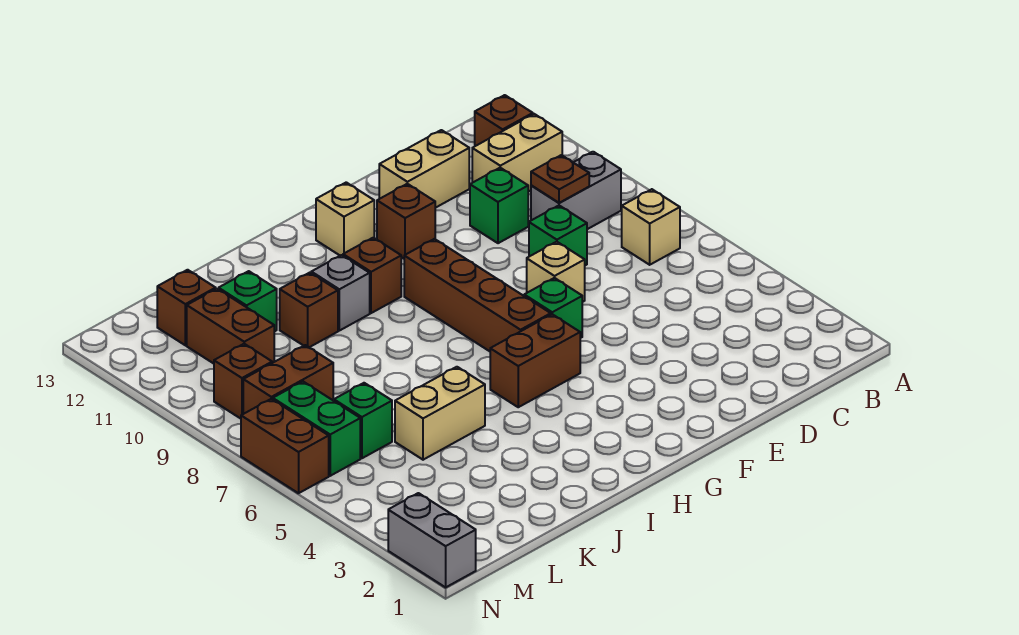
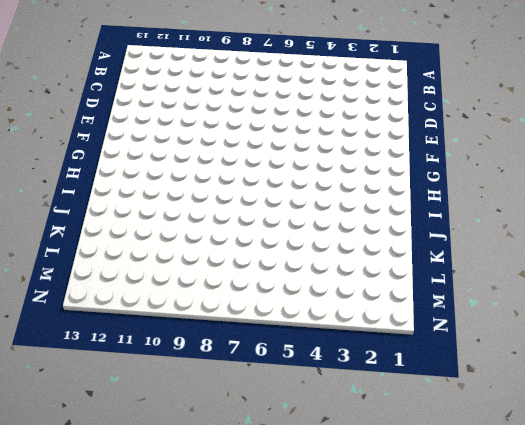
none -> tan brick B7 level 1
none -> grey brick B9:C9 level 1
none -> tan brick B11:C11 level 1

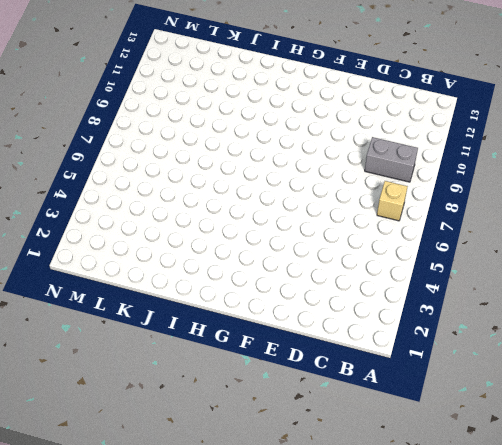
none -> tan brick B11:C11 level 1
none -> brown brick B12 level 1
none -> green brick D8 level 1

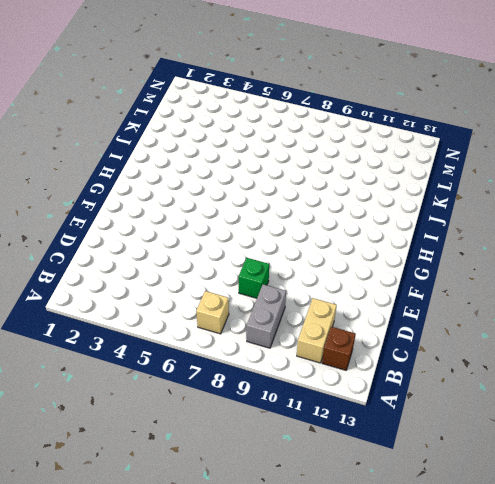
none -> green brick D10 level 1
none -> tan brick D12:E12 level 1
none -> tan brick E7 level 1

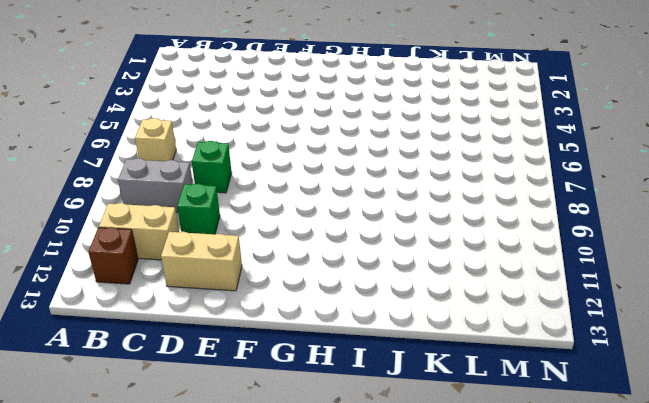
none -> tan brick E7 level 1
none -> green brick F6 level 1
none -> brown brick F11 level 1

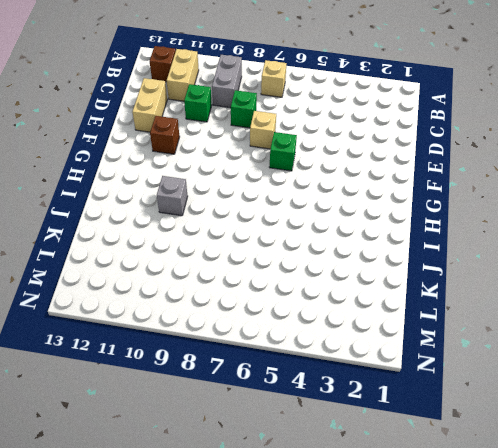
none -> brown brick G5:H5 level 1
none -> brown brick G6:G9 level 1
none -> tan brick G12 level 1

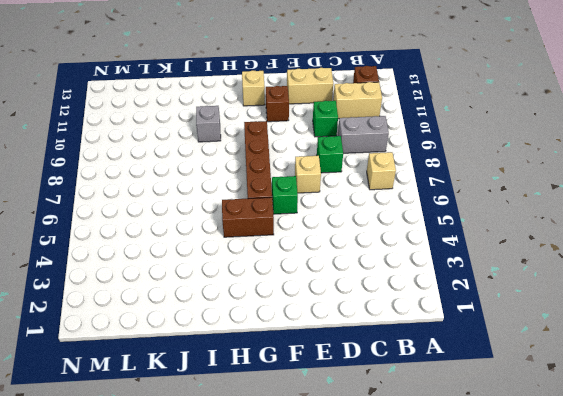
none -> brown brick H10 level 1
none -> tan brick J5:K5 level 1
none -> brown brick J10 level 1

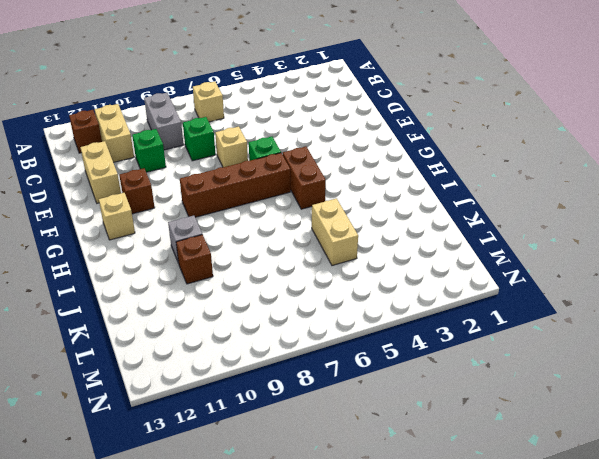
none -> brown brick H10 level 1
none -> green brick K11 level 1
none -> green brick L6 level 1

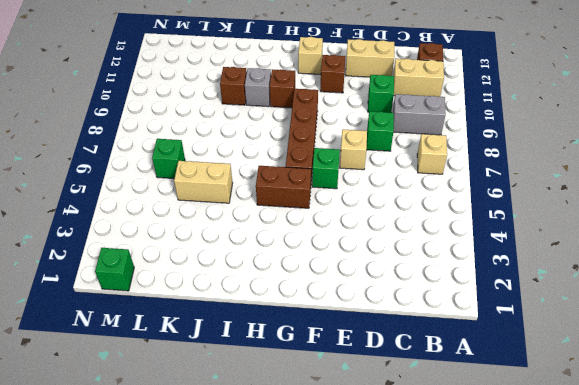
green brick M1 level 1 -> green brick K11 level 1
none -> brown brick L8:M8 level 1
none -> brown brick L10:L11 level 1
none -> brown brick L12 level 1

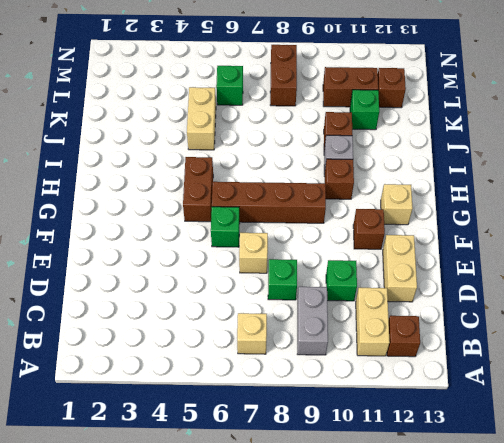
none -> green brick M6:M7 level 1
none -> brown brick M9 level 1
none -> grey brick N1:N2 level 1

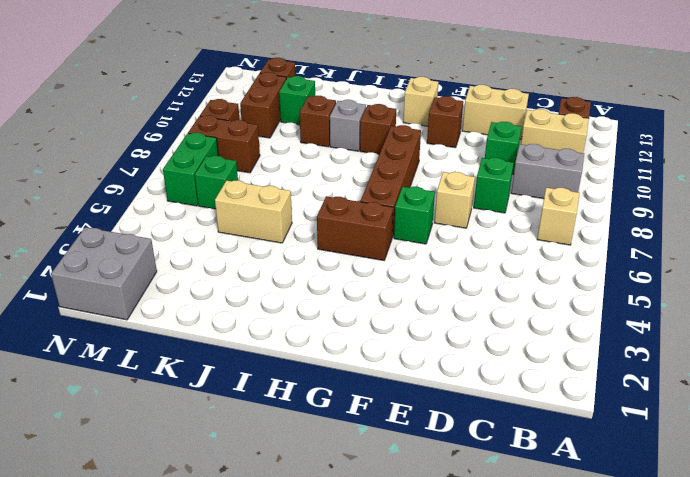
grey brick M1:N2 level 1 -> grey brick N1:N2 level 1
none -> brown brick N6:N7 level 1
none -> brown plate C9 level 2

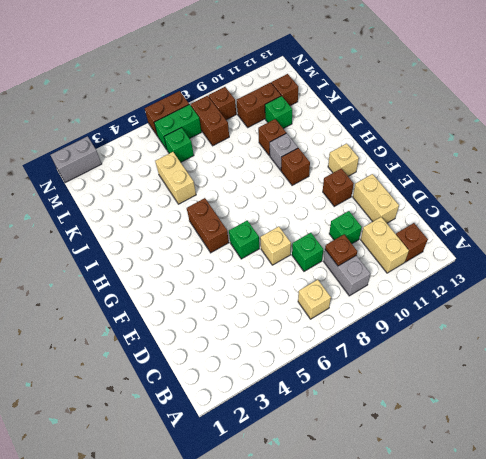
none -> brown brick G6:G9 level 1

